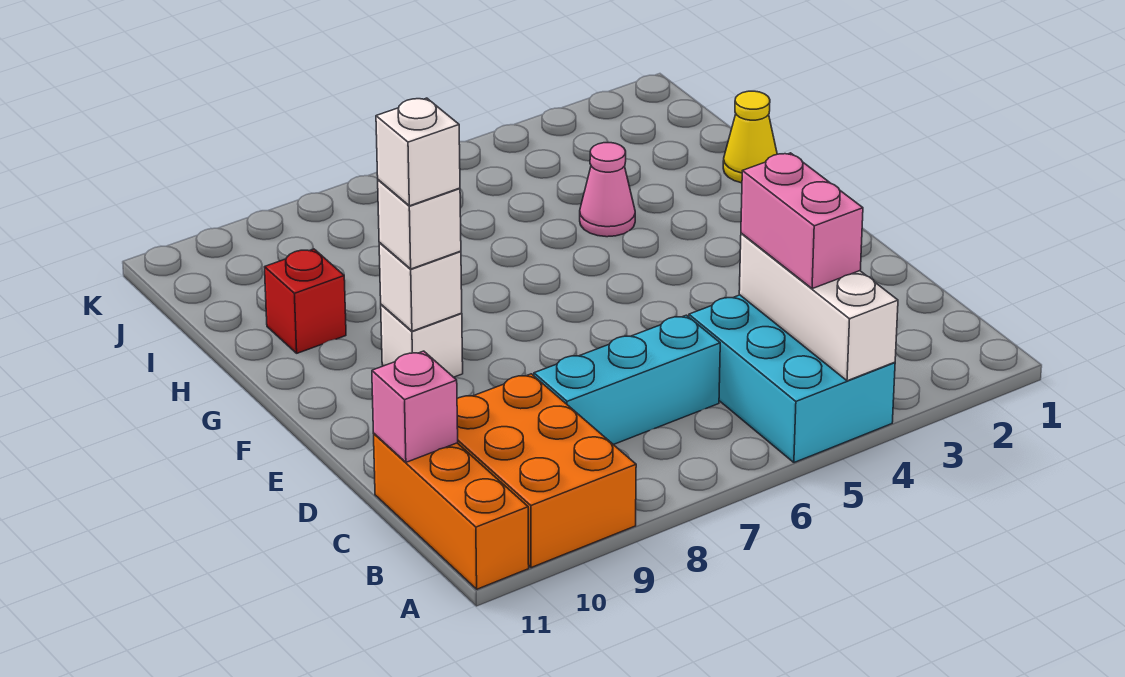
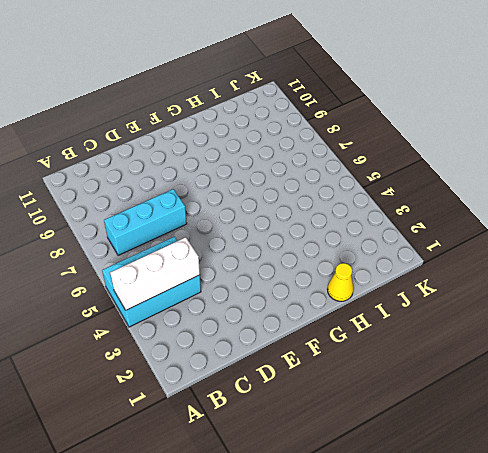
cyan brick B7:D7 level 1 -> cyan brick C6:C8 level 1
none -> orange brick A9:C10 level 1
none -> orange brick A11:C11 level 1
none -> white brick F9 level 1

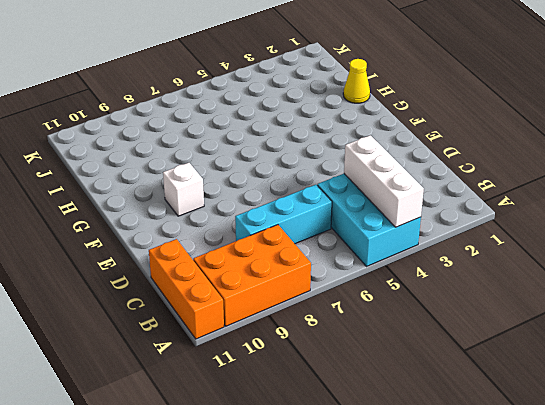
orange brick A8:B10 level 1 -> orange brick A9:C10 level 1
none -> pink cone H4 level 1
none -> red brick H10 level 1
none -> pink brick C11 level 2

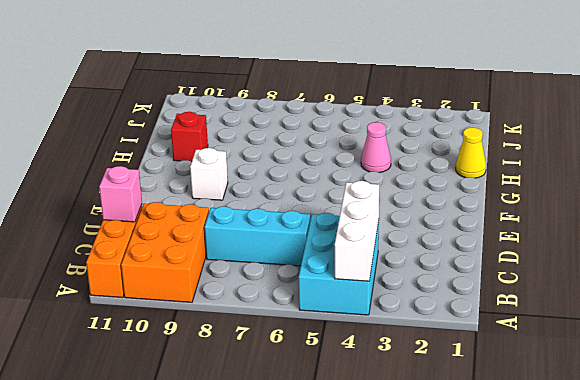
none -> white brick F9 level 2
none -> pink brick B4:C4 level 3
none -> white brick F9 level 3

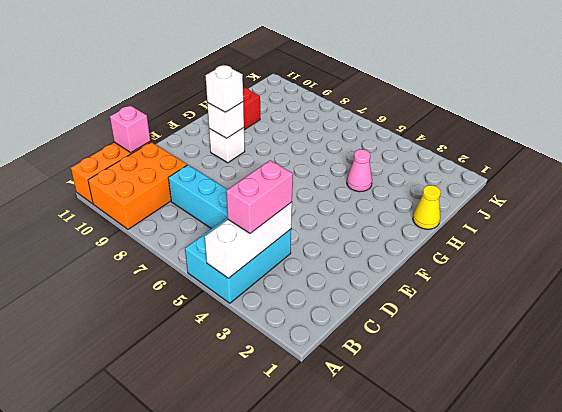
none -> white brick F9 level 4

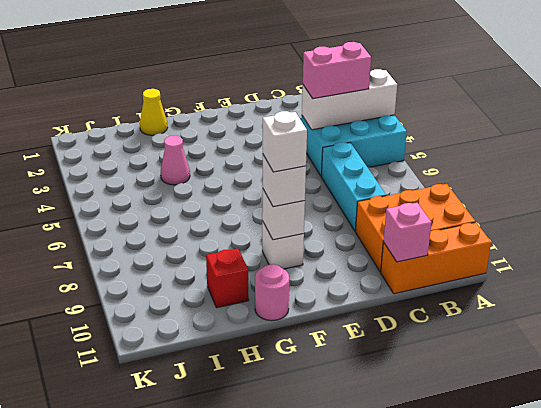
pink round brick G11 level 1 -> none

